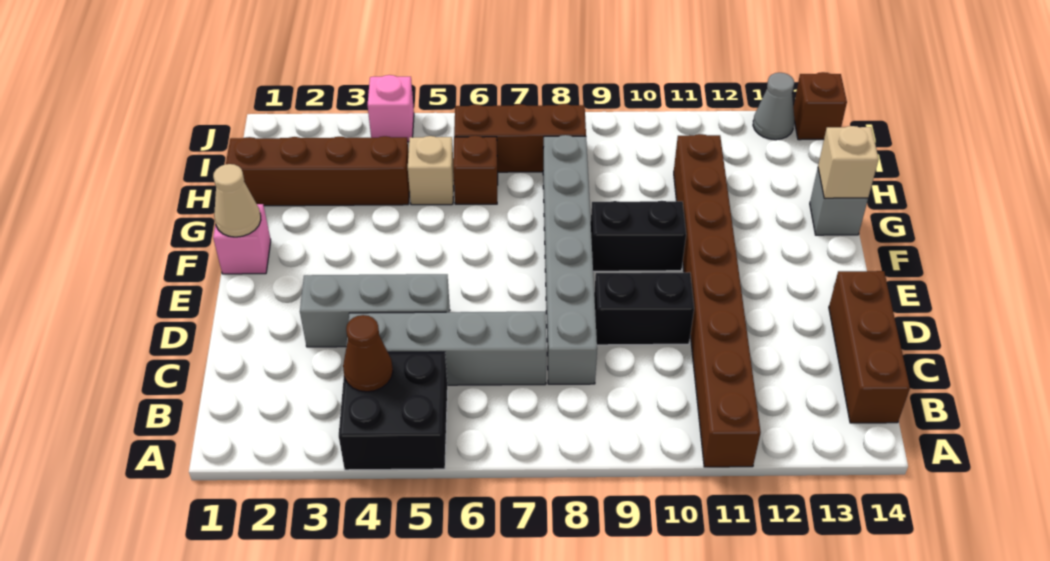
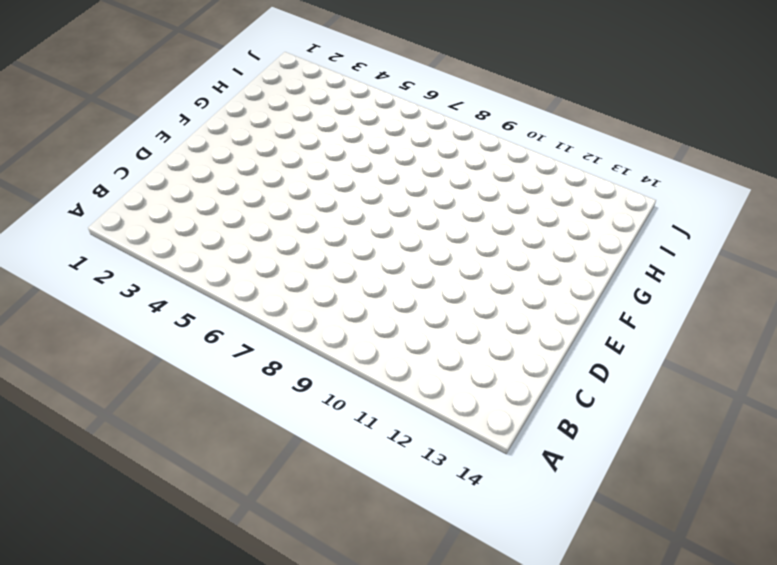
none -> black brick A4:B5 level 1
none -> brown brick A11:H11 level 1
none -> brown brick B14:D14 level 1

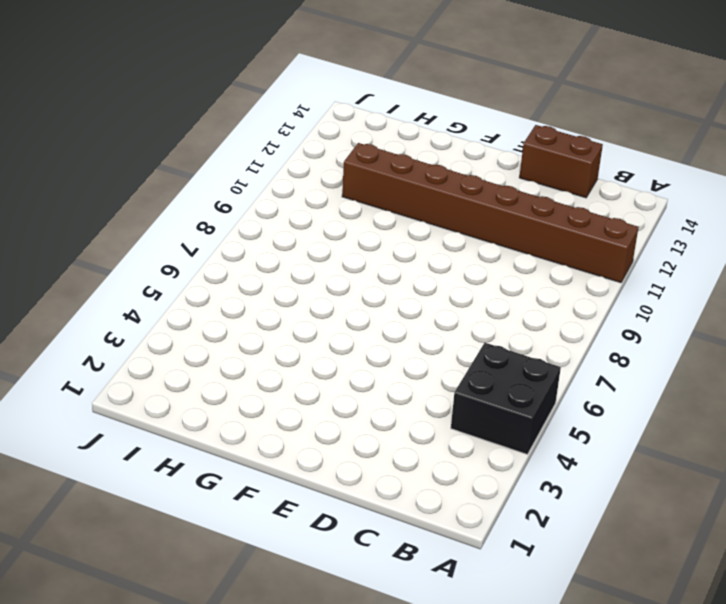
brown brick C14:D14 level 1 -> brown brick B14:D14 level 1
none -> grey brick C4:C7 level 1
none -> grey brick C8:H8 level 1
none -> grey brick D3:D5 level 1

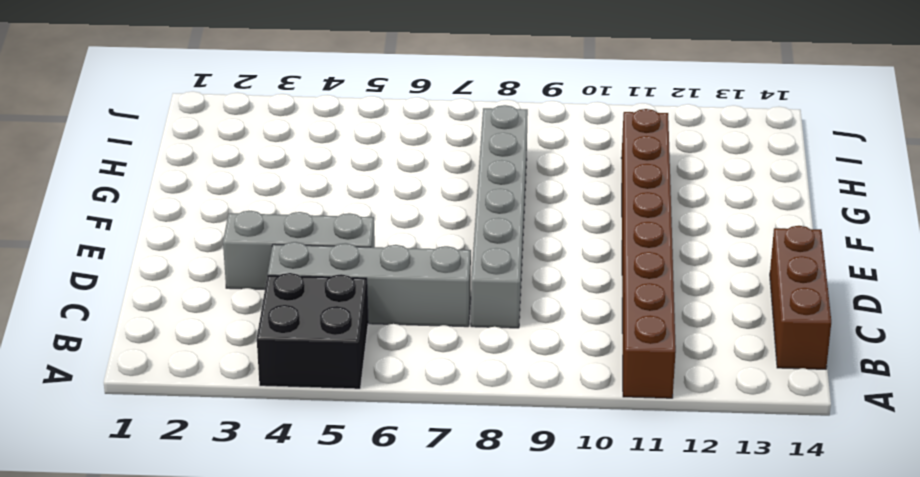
none -> black brick D9:D10 level 1
none -> pink brick F1 level 1
none -> black brick F9:F10 level 1

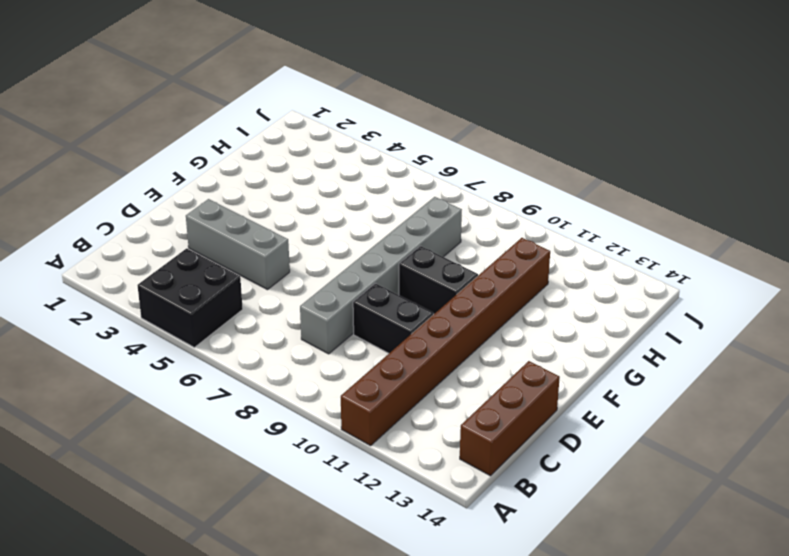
none -> grey brick C4:C7 level 1
none -> pink brick F1 level 1
none -> grey brick G14 level 1

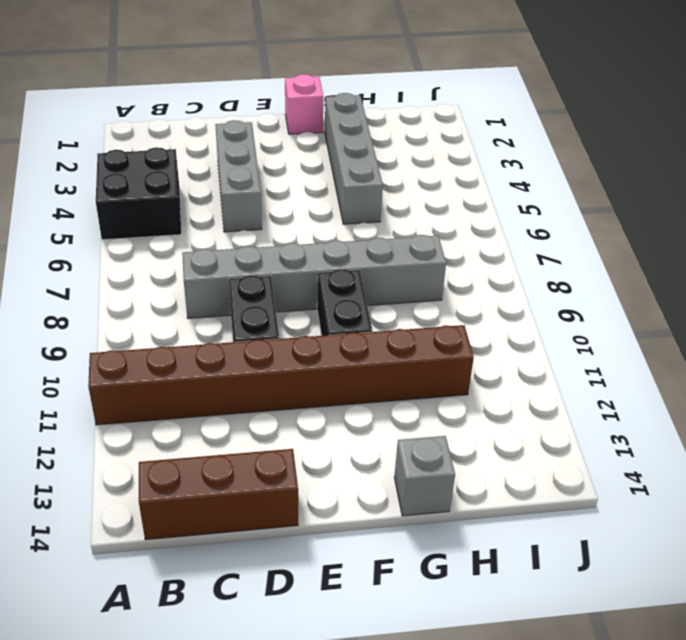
grey brick G2:G5 level 1 -> grey brick C4:C7 level 1
none -> brown brick H1:H4 level 1
none -> tan brick H5 level 1
none -> brown brick H6 level 1

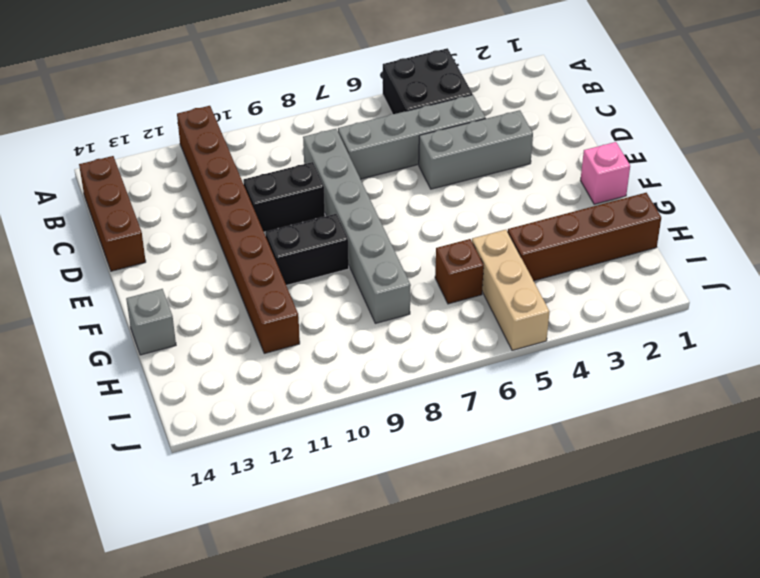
tan brick H5:J5 level 1 -> tan brick H5 level 1
none -> brown brick I6:I8 level 1
none -> pink brick J4 level 1
none -> grey cone J13 level 1

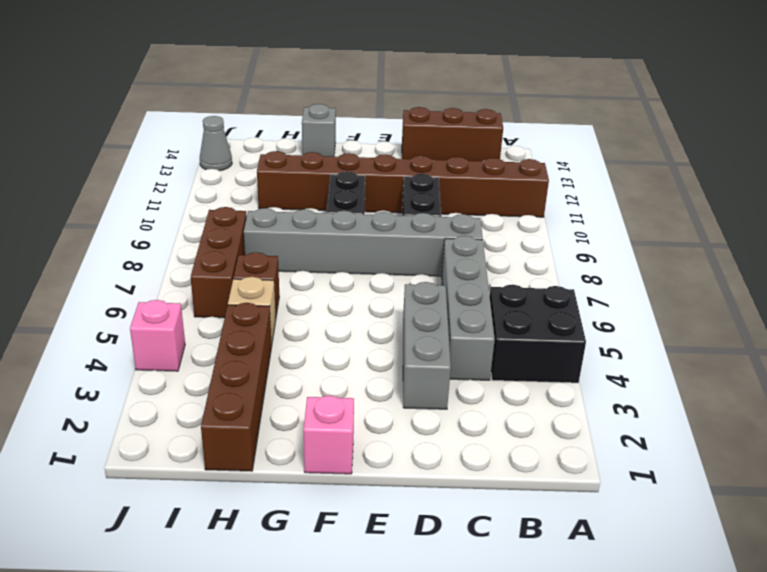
none -> brown brick J14 level 1
none -> brown cone B4 level 2
none -> tan cone F1 level 2

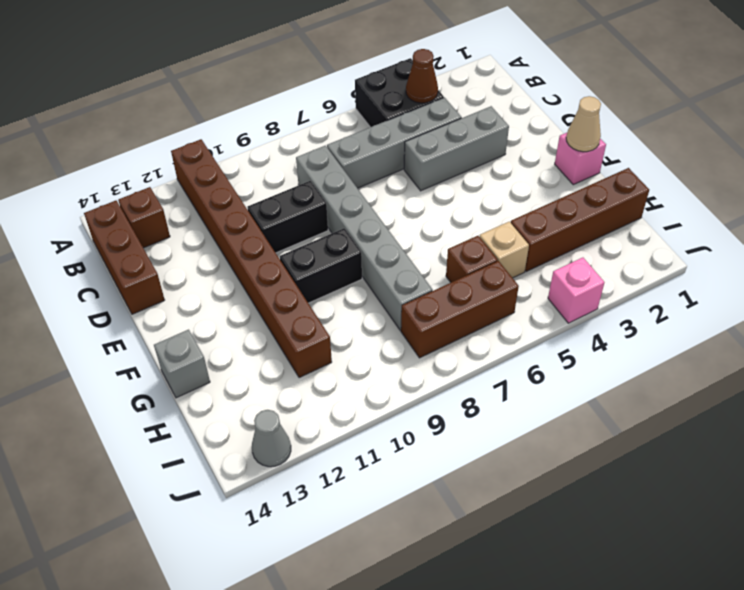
brown brick B13 level 1 -> brown brick J14 level 1
none -> tan brick G14 level 2

